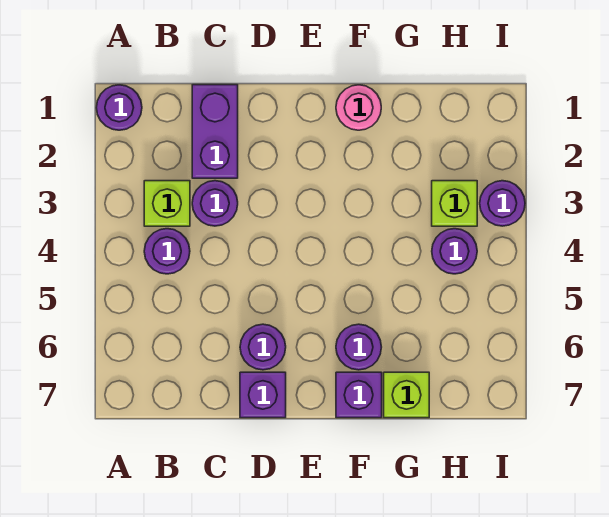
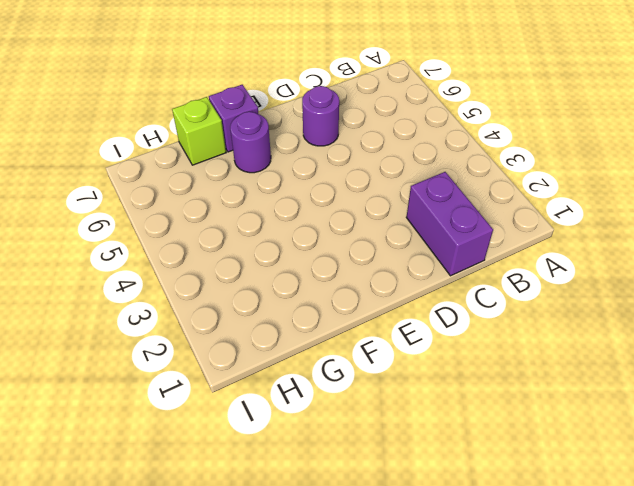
none -> purple round brick A1 level 1
none -> lime brick B3 level 1
none -> purple round brick B4 level 1

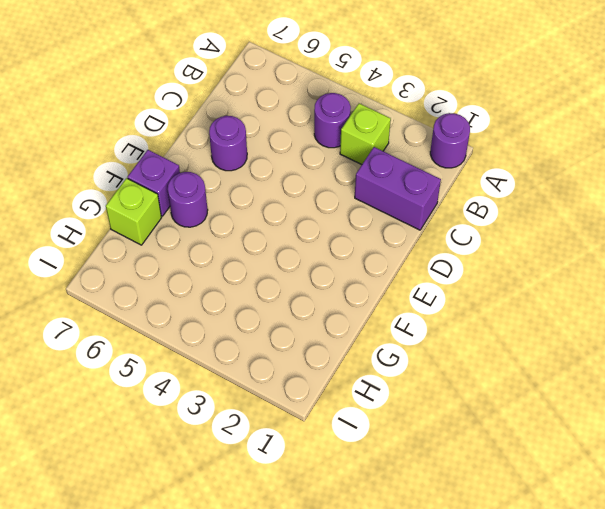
none -> purple round brick C3 level 1
none -> purple brick D7 level 1
none -> pink round brick F1 level 1

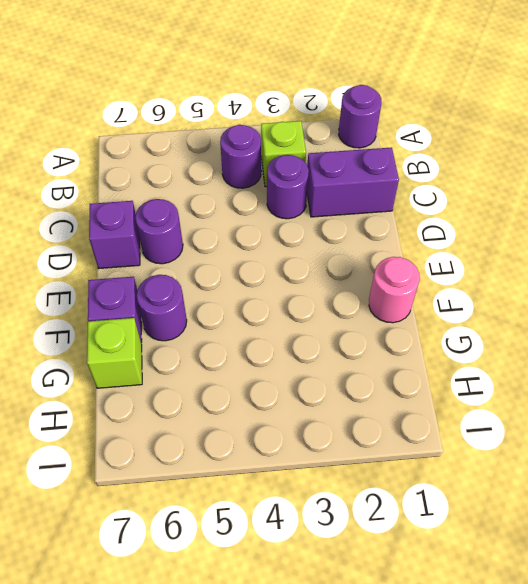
none -> lime brick H3 level 1
none -> purple round brick H4 level 1
none -> purple round brick I3 level 1

